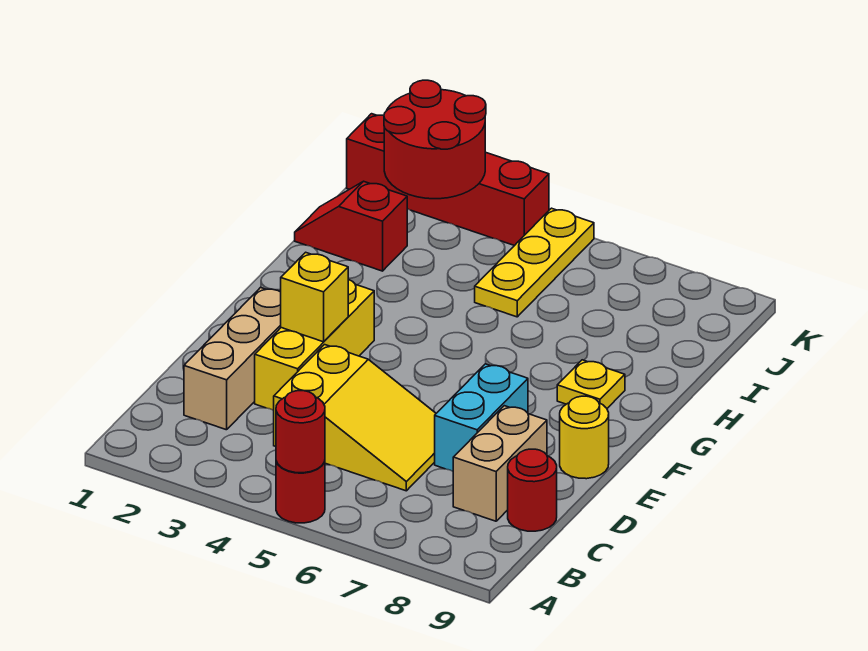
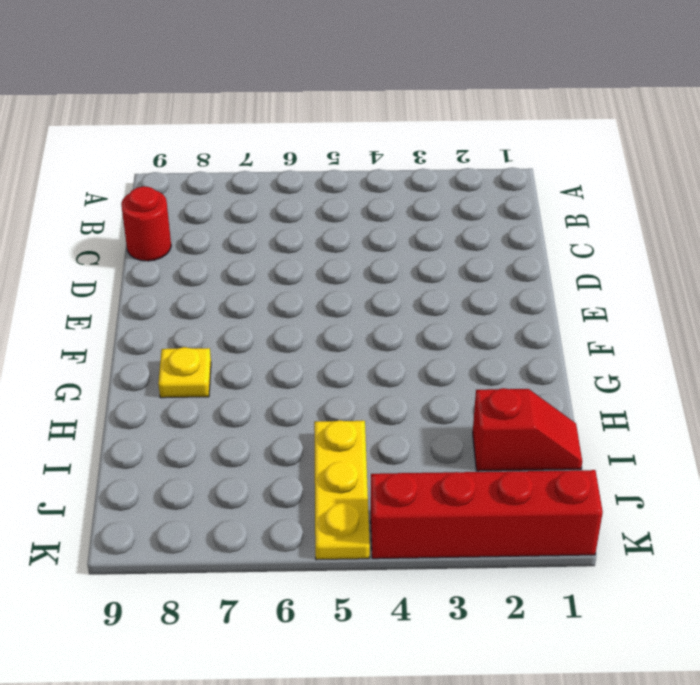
none -> red round brick A5 level 1
none -> tan brick C2:E2 level 1
none -> yellow slope C4:D6 level 1 top 4

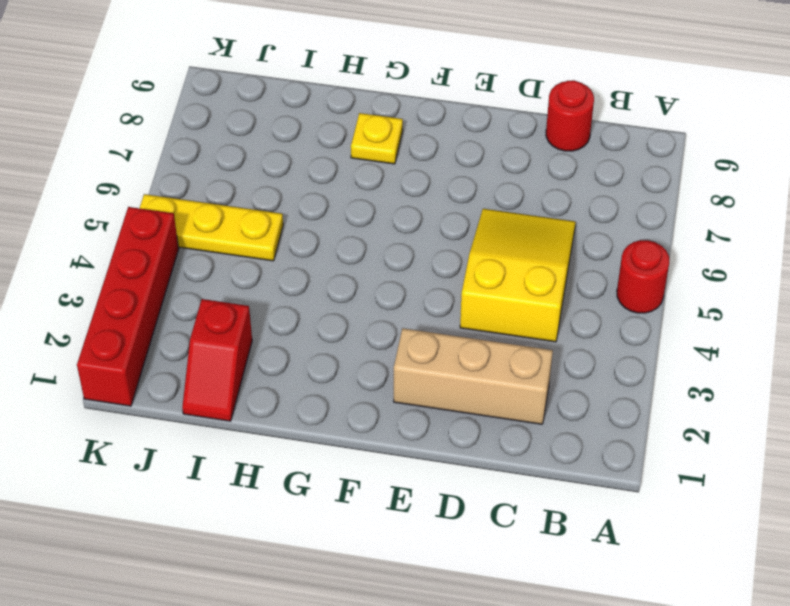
none -> tan brick C8:D8 level 1
none -> yellow brick D3:F3 level 1
none -> cyan brick D7:E7 level 1

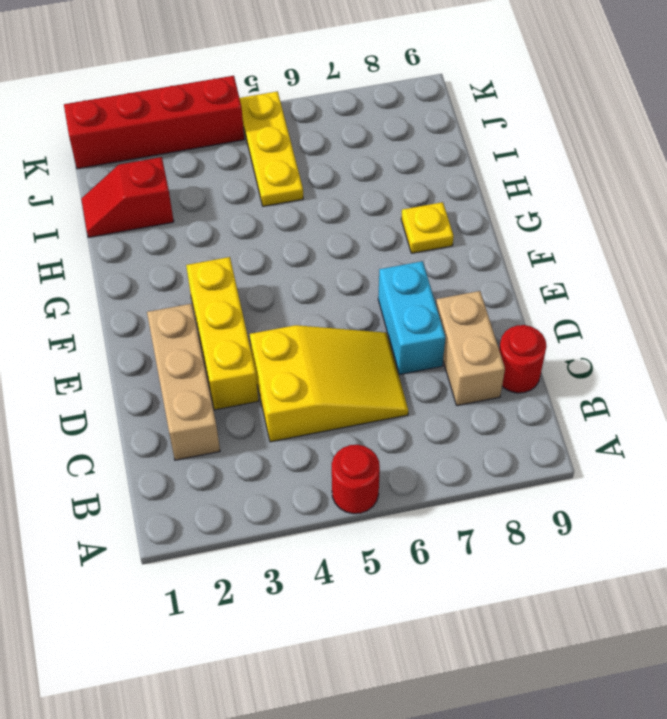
none -> yellow round brick E9 level 1
none -> red round brick A5 level 2
none -> yellow brick E3 level 2

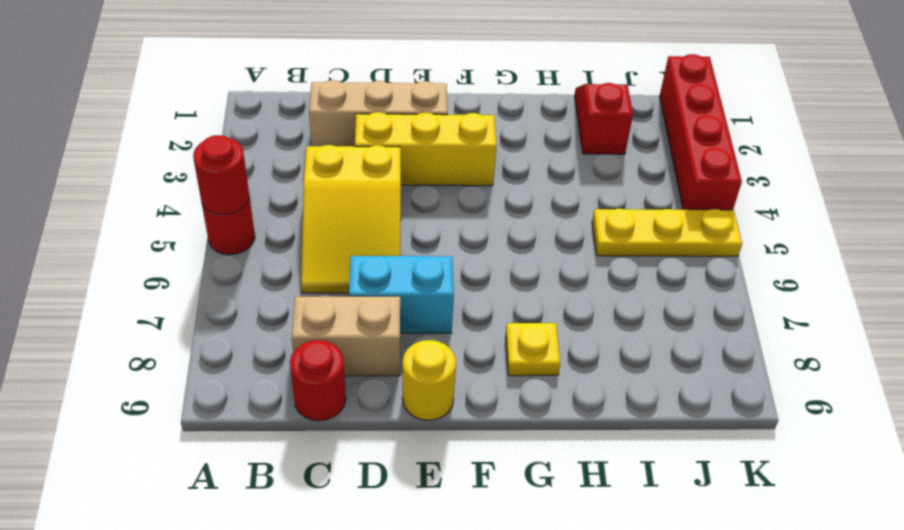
none -> yellow brick E3 level 2
none -> red round brick J2:K3 level 2

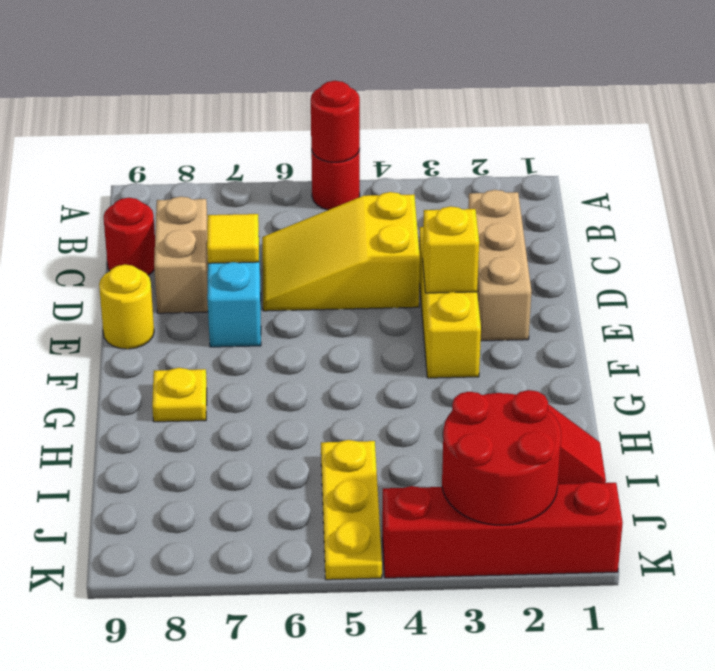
yellow tile D7 level 2 -> none

